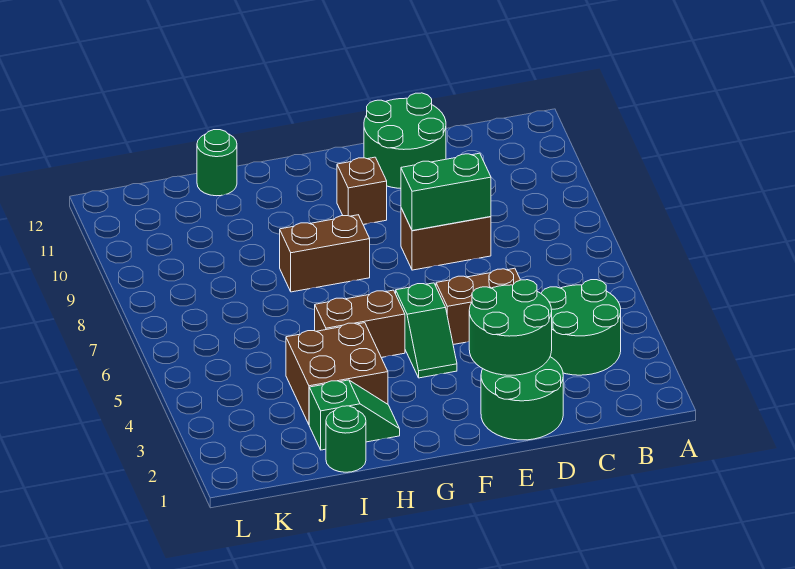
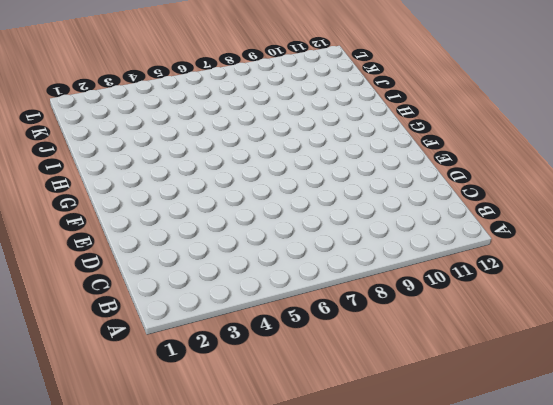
none -> green round brick B3:C4 level 1
none -> green round brick D1:E2 level 1
none -> brown brick D5:E5 level 1

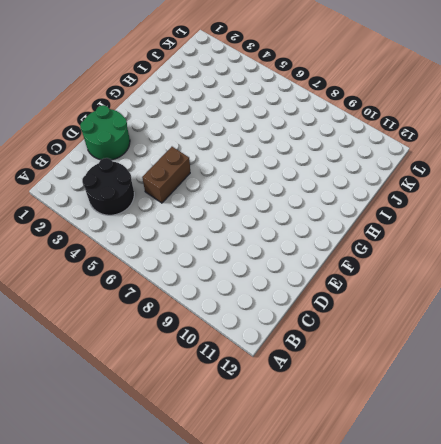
black round brick B3:C4 level 1 -> green round brick B3:C4 level 1
none -> brown brick D8:E8 level 1
none -> green round brick D11:E12 level 1
none -> green slope F4:F5 level 1 top 5

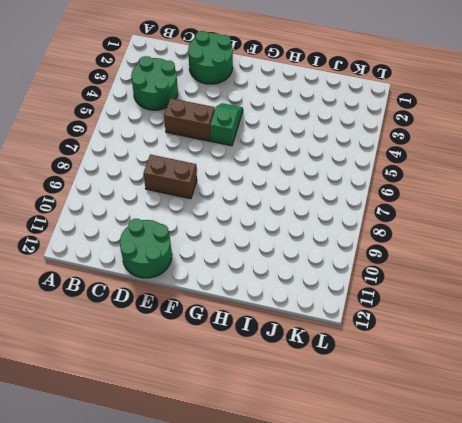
none -> brown brick F10 level 1
none -> brown brick G5:H5 level 1
none -> brown brick G8:H8 level 1

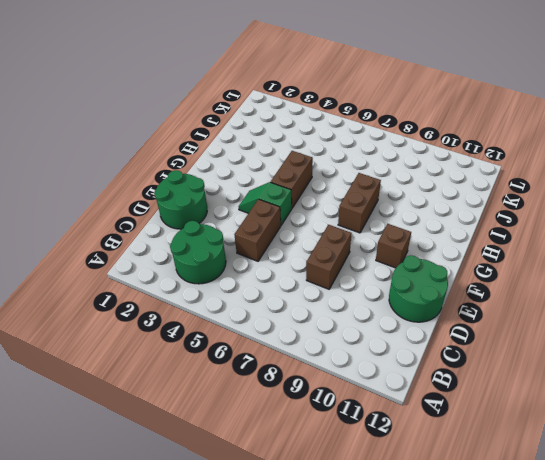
none -> green slope H2:I2 level 1 top I
none -> brown brick H3:I4 level 1
none -> green round brick I1 level 1

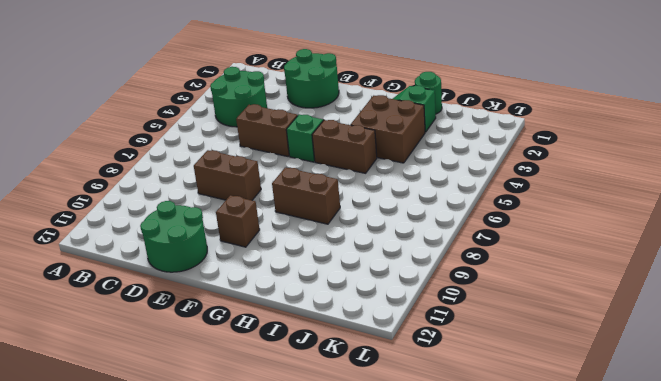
none -> green round brick I12 level 1
none -> green round brick D2:E3 level 2
none -> green brick D8:E8 level 2

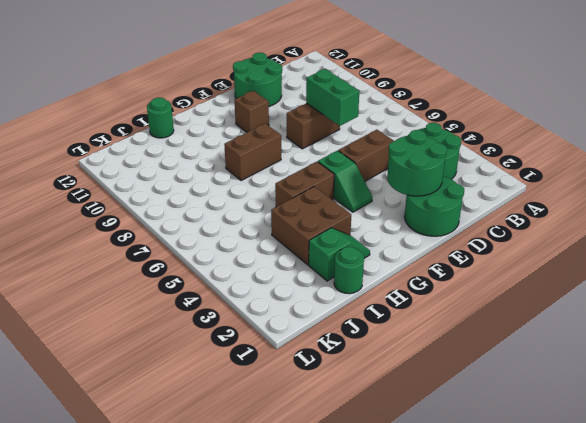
green brick D7:D8 level 2 -> green brick D8:E8 level 2

